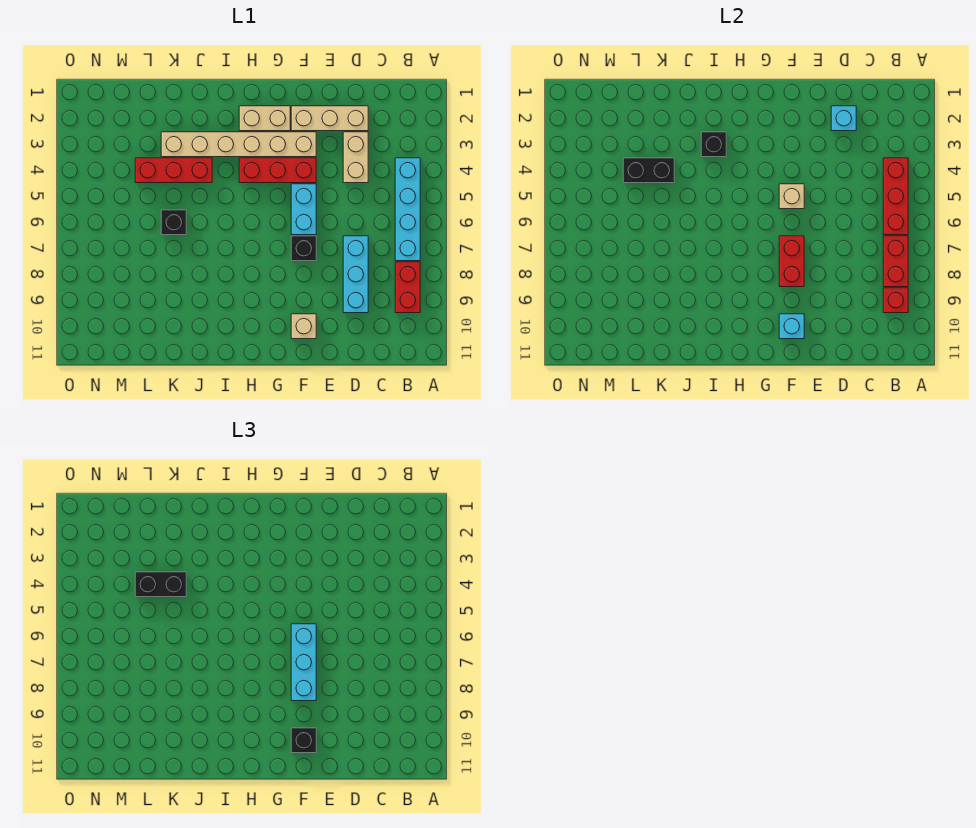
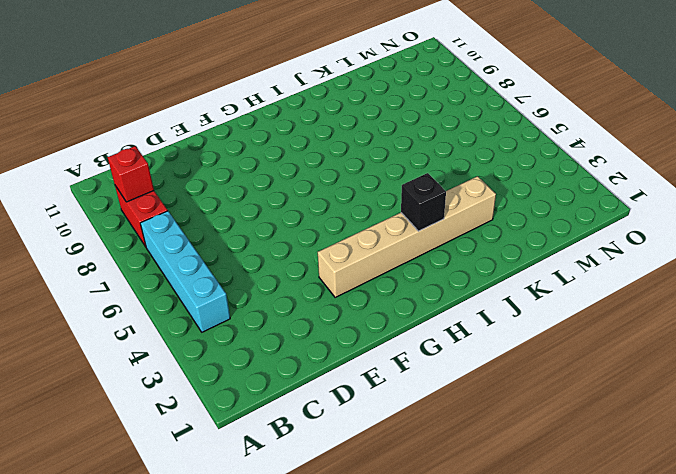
none -> tan brick D2:F2 level 1
none -> tan brick D3:D4 level 1
none -> cyan brick D7:D9 level 1

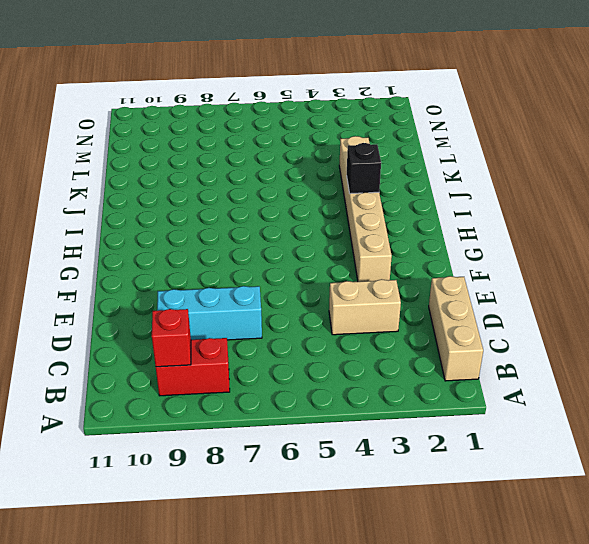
tan brick B1:D1 level 1 -> tan brick D2:F2 level 1
none -> cyan brick B4:B7 level 1
none -> red brick F4:H4 level 1
none -> cyan brick F5:F6 level 1

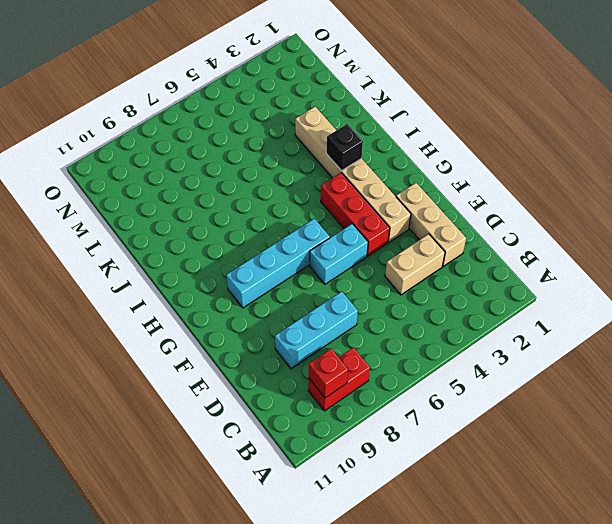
cyan brick G6:G9 level 1 -> cyan brick B4:B7 level 1
none -> black brick F7 level 1
none -> tan brick F10 level 1
none -> tan brick G2:H2 level 1

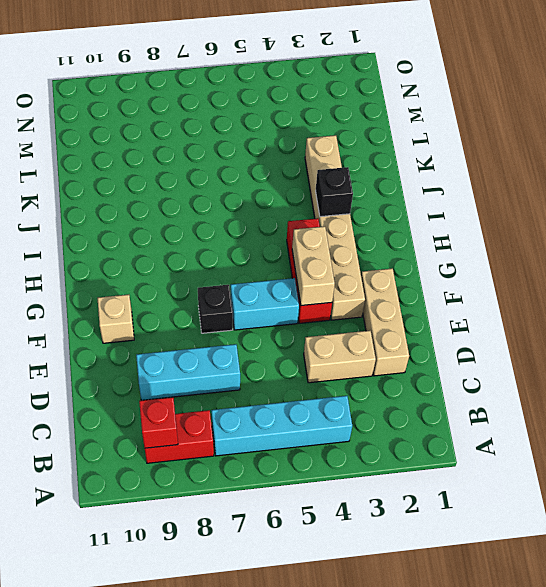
tan brick F4:G4 level 2 -> tan brick G2:H2 level 1
none -> red brick J4:L4 level 1
none -> black brick K6 level 1
none -> red brick B4:B6 level 2

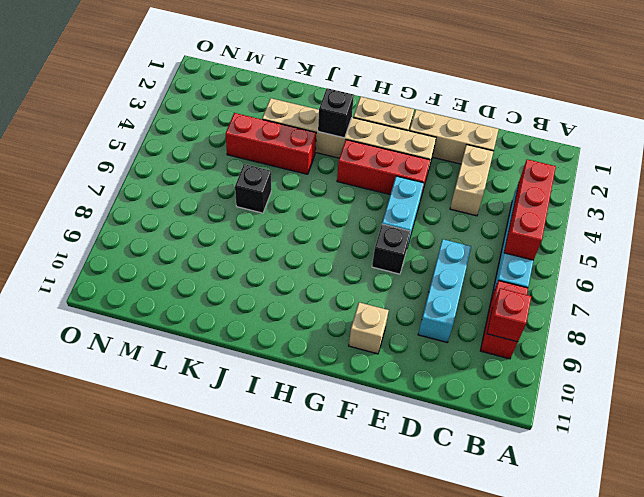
none -> red brick B7:B8 level 2
none -> cyan brick D2 level 2
none -> tan brick F5 level 2

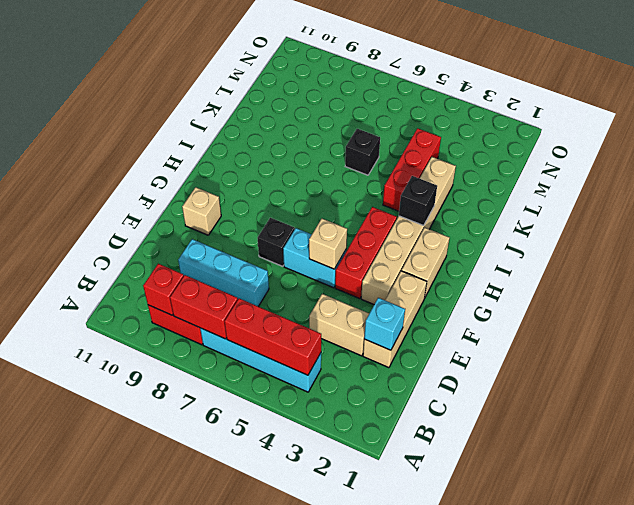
none -> red brick F7:F8 level 2
none -> cyan brick F10 level 2
none -> black brick K4:L4 level 2

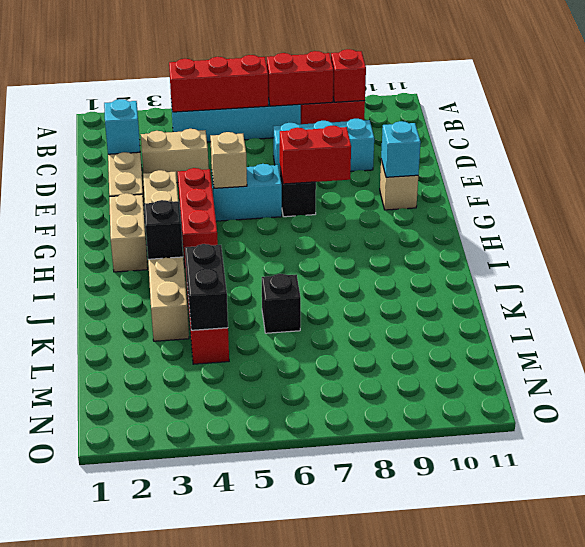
none -> cyan brick F6:F8 level 3
none -> black brick F10 level 3
none -> black brick K4:L4 level 3

